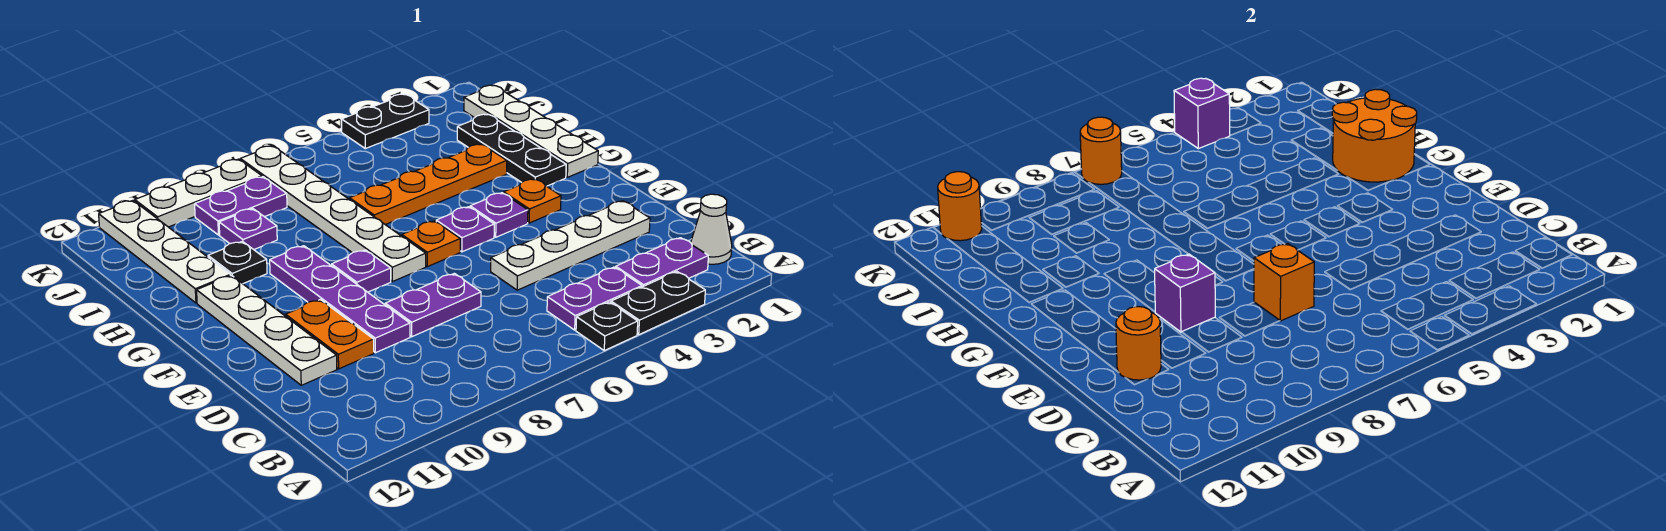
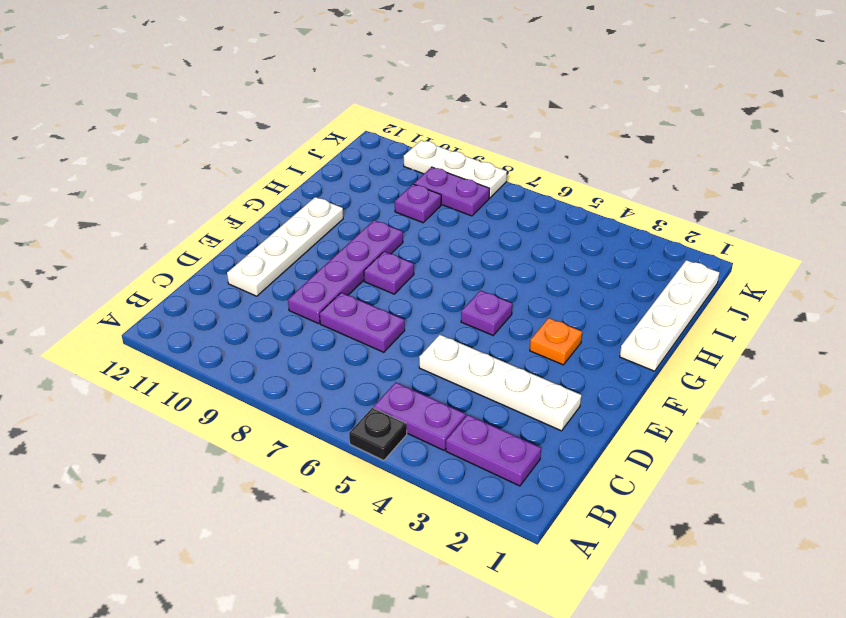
none -> black plate A3:A4 level 1
none -> white cone B1 level 1
none -> orange plate D10:E10 level 1
none -> purple plate F4 level 1

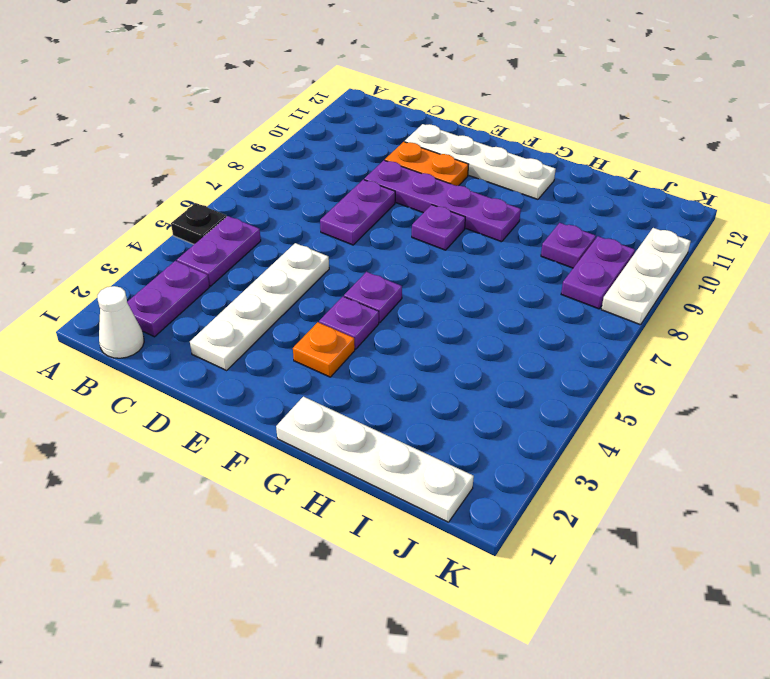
none -> black plate A3:A4 level 1
none -> orange plate F6 level 1
none -> white plate F7:K7 level 1
none -> black plate G2:I2 level 1

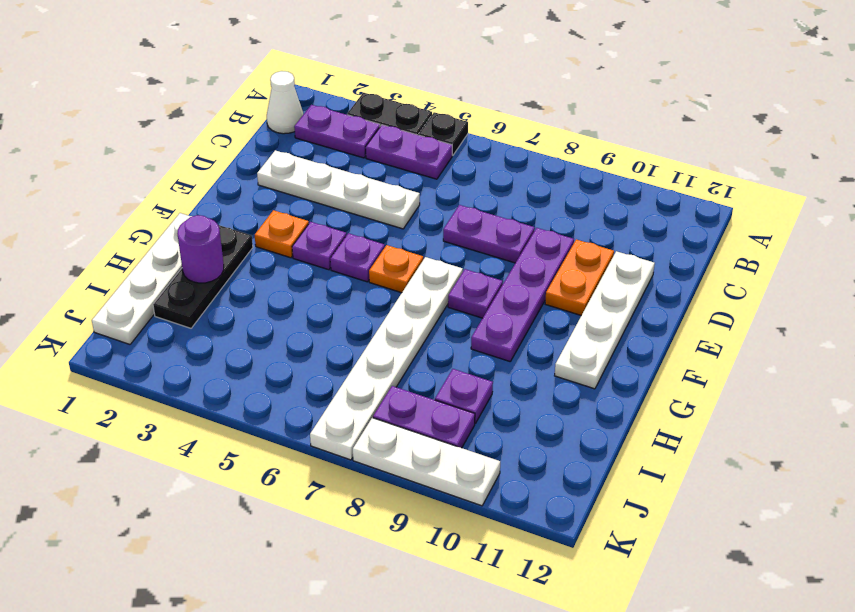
purple round brick H2 level 2 -> orange round brick G1:H2 level 2
none -> orange plate H3:H6 level 1
none -> black plate H10 level 1
none -> white plate H11:K11 level 1
none -> black plate K3:K4 level 1

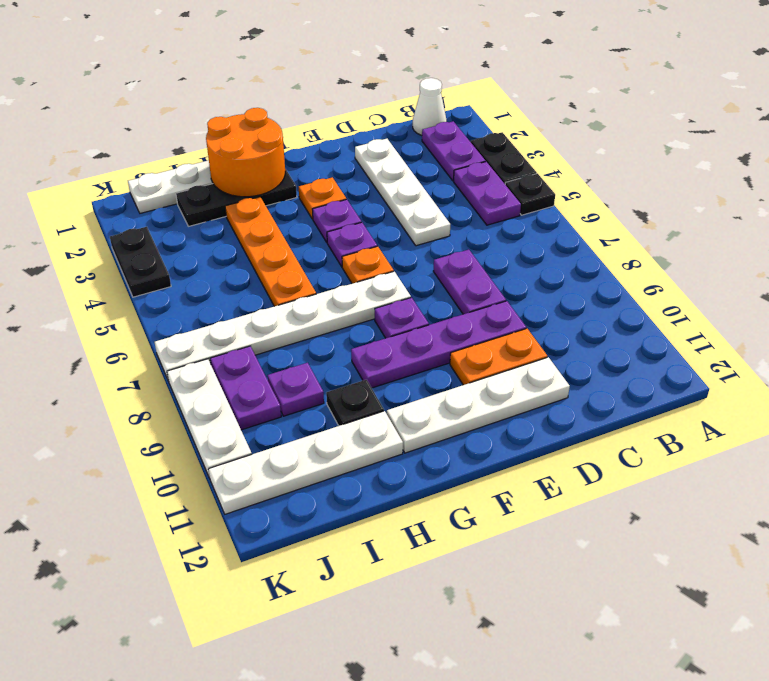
none -> orange brick D7 level 2
none -> orange round brick D11 level 2
none -> purple brick E9 level 2
none -> purple brick K4 level 2

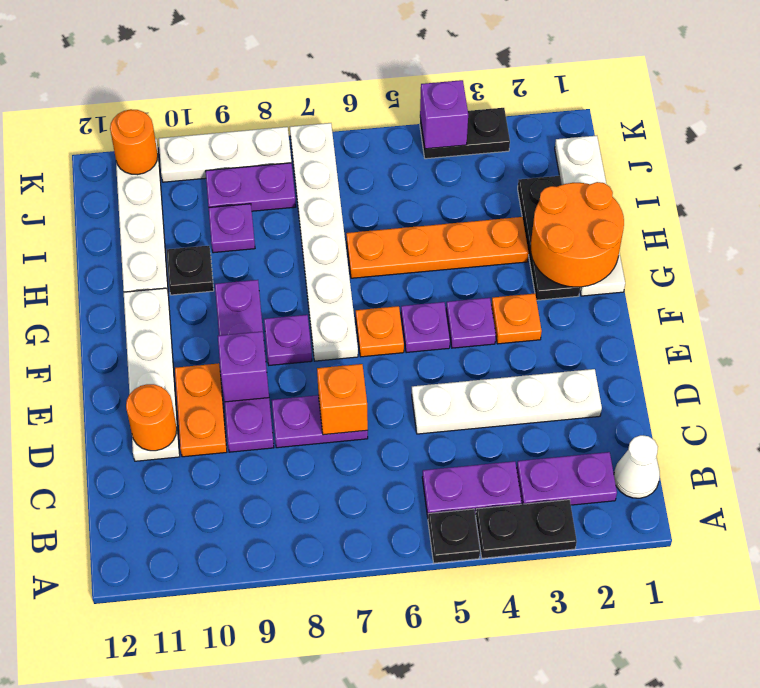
none -> orange round brick K7 level 2

